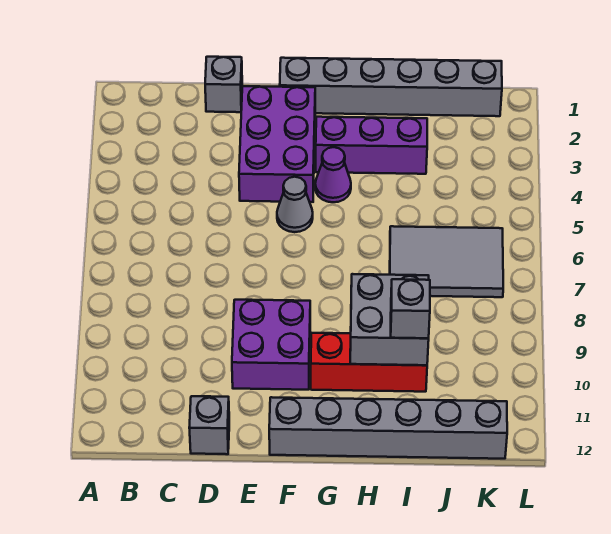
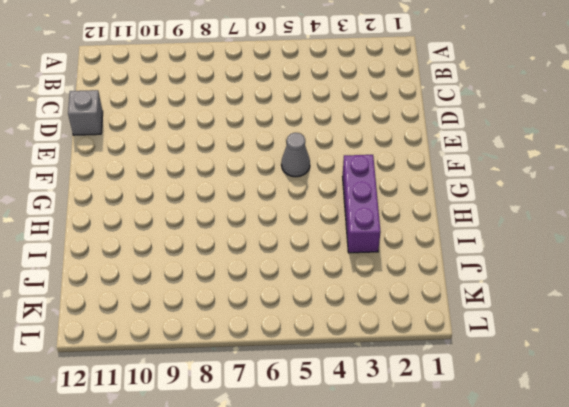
none -> grey brick D1 level 1
none -> purple brick E2:F4 level 1
none -> purple brick E9:F10 level 1

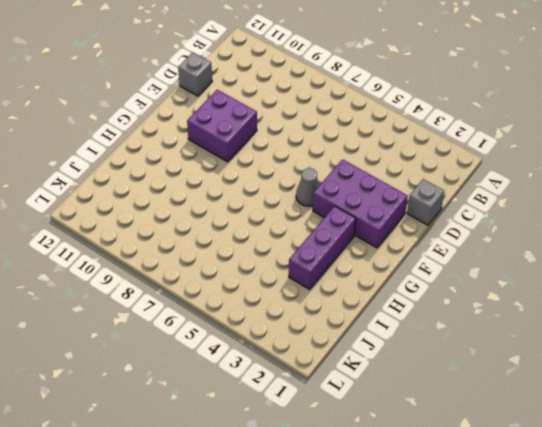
none -> grey brick F1:K1 level 1
none -> grey brick F12:K12 level 1
none -> purple cone G4 level 1

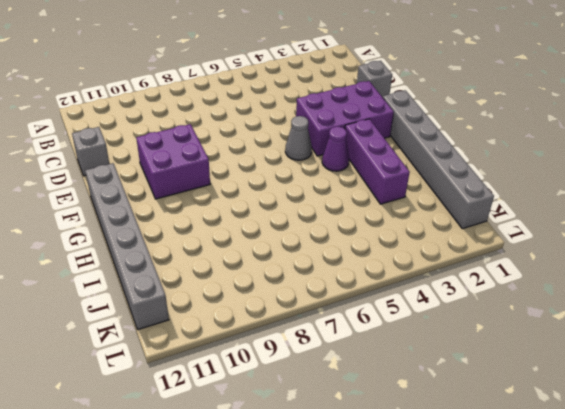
none -> red brick G10:I10 level 1
none -> grey tile I6:K7 level 1
none -> grey brick H9:I10 level 2

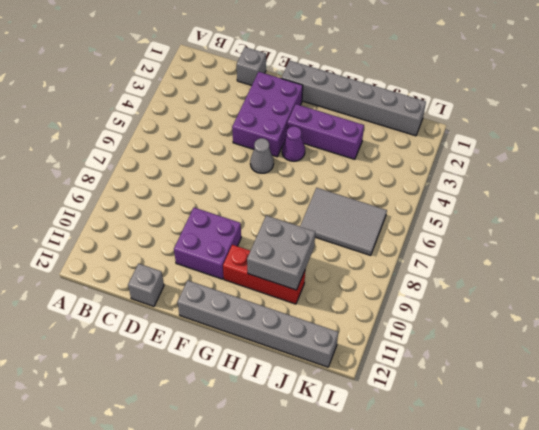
none -> grey brick I10 level 3

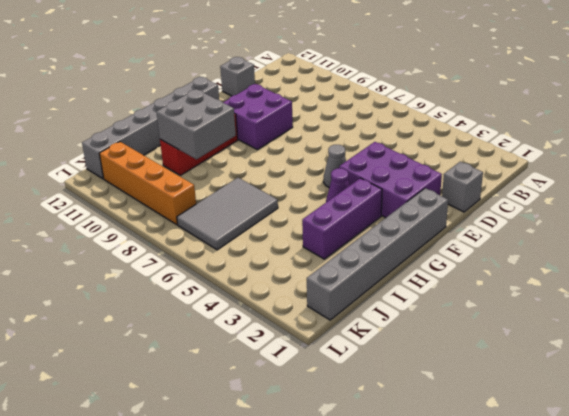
orange brick K8:K11 level 1 -> none
none -> grey brick I10 level 3

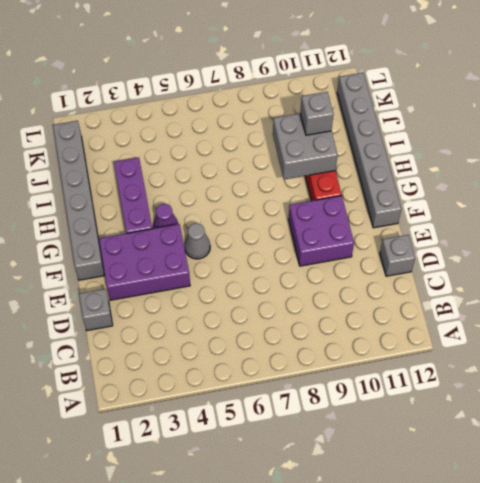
none -> grey tile I6:K7 level 1

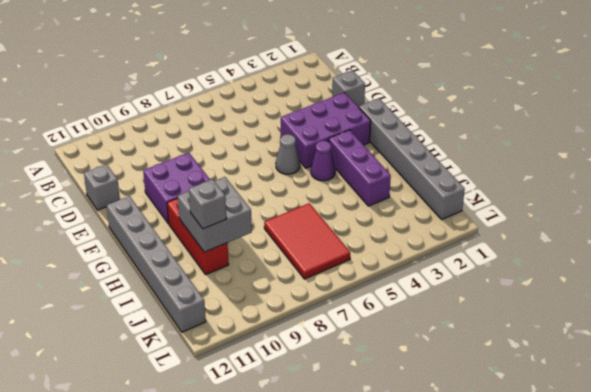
red tile I6:K7 level 1 -> grey tile I6:K7 level 1

